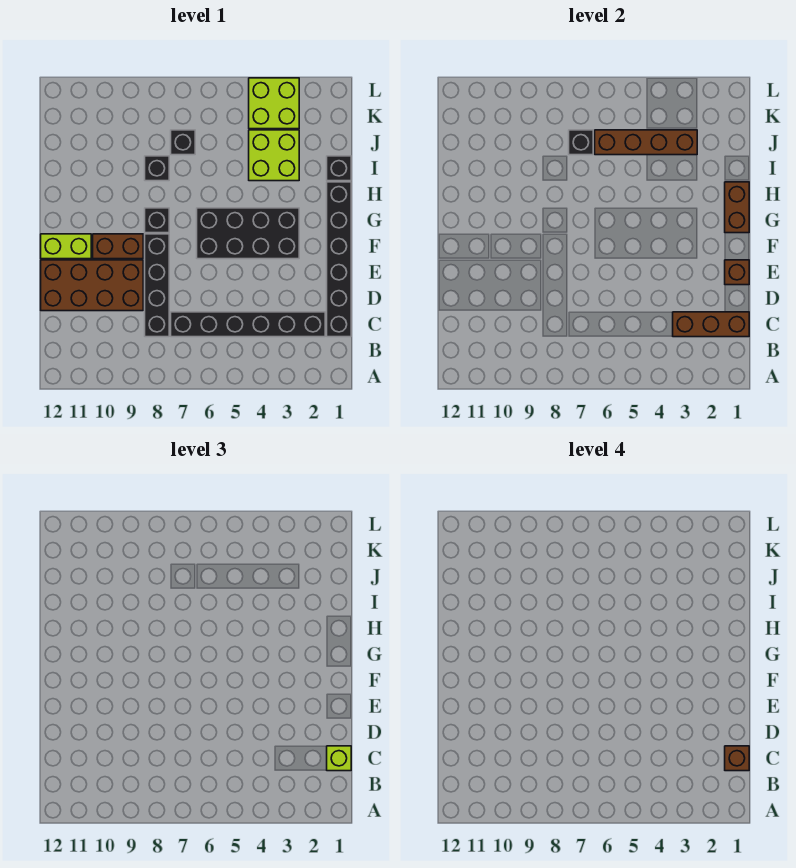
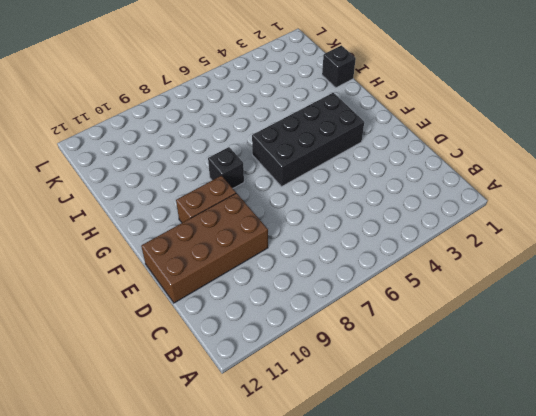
none -> black brick C1:H1 level 1
none -> black brick C2:C7 level 1
none -> black brick C8:F8 level 1

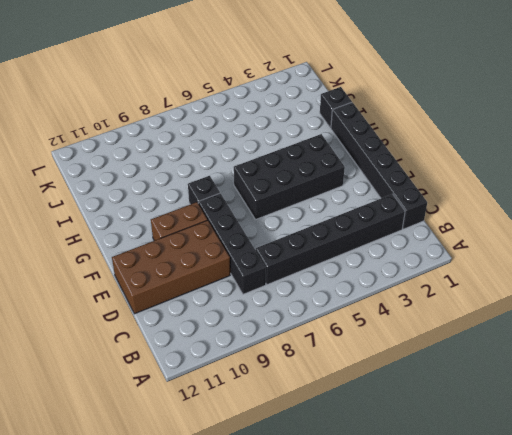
none -> lime brick F11:F12 level 1
none -> lime brick I3:J4 level 1
none -> black brick I8 level 1

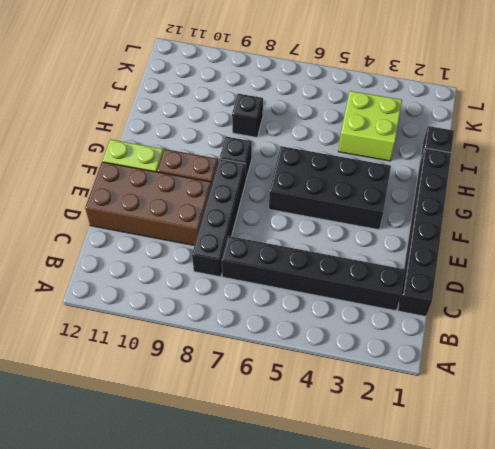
none -> black brick J7 level 1
none -> lime brick K3:L4 level 1
none -> brown brick C1:C3 level 2

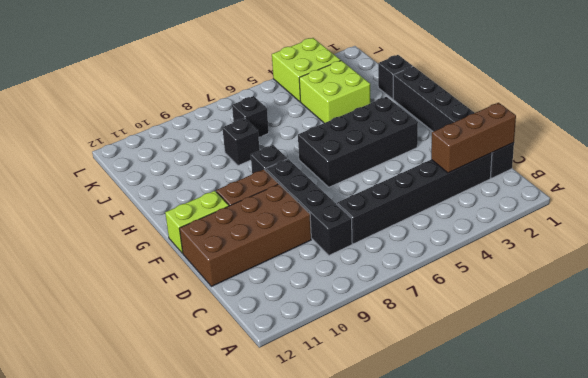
none -> brown brick E1 level 2
none -> brown brick G1:H1 level 2
none -> brown brick J3:J6 level 2

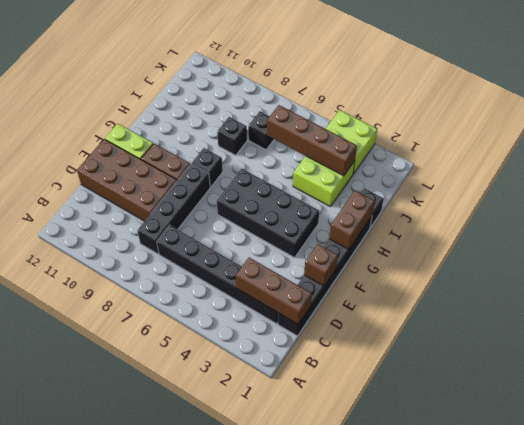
none -> black brick J7 level 2
none -> lime brick C1 level 3
none -> brown brick C1 level 4

